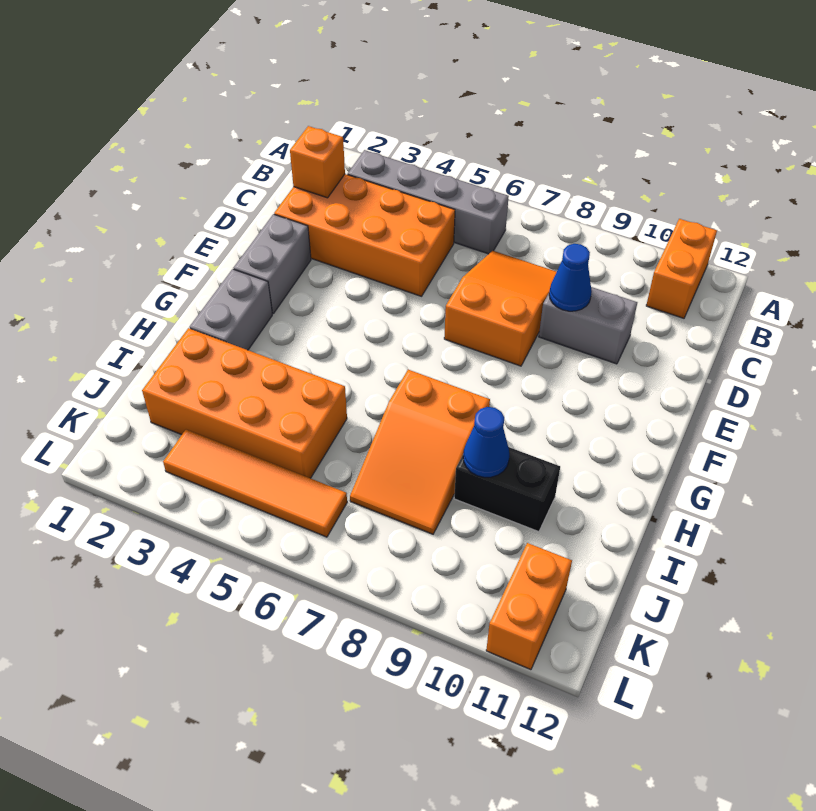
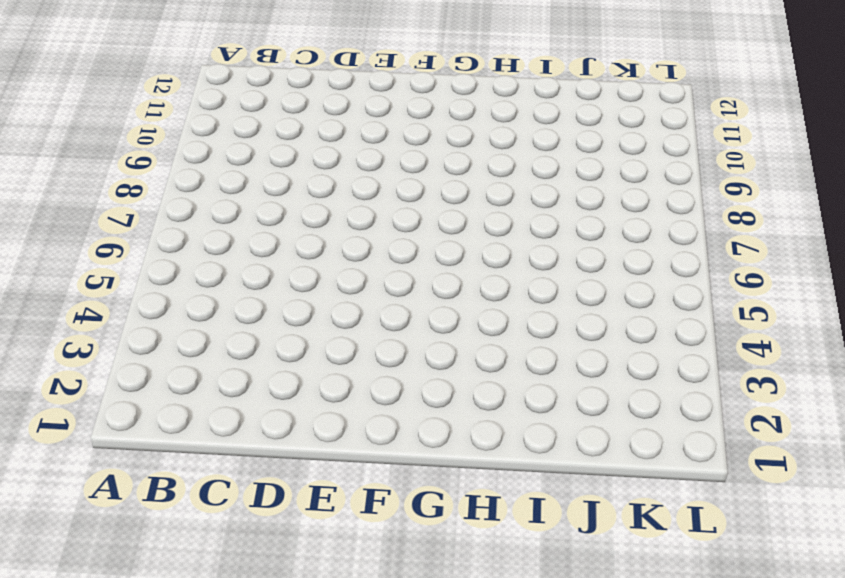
none -> orange brick A11:B11 level 1
none -> grey brick B3:B6 level 1
none -> orange brick C2:D5 level 1

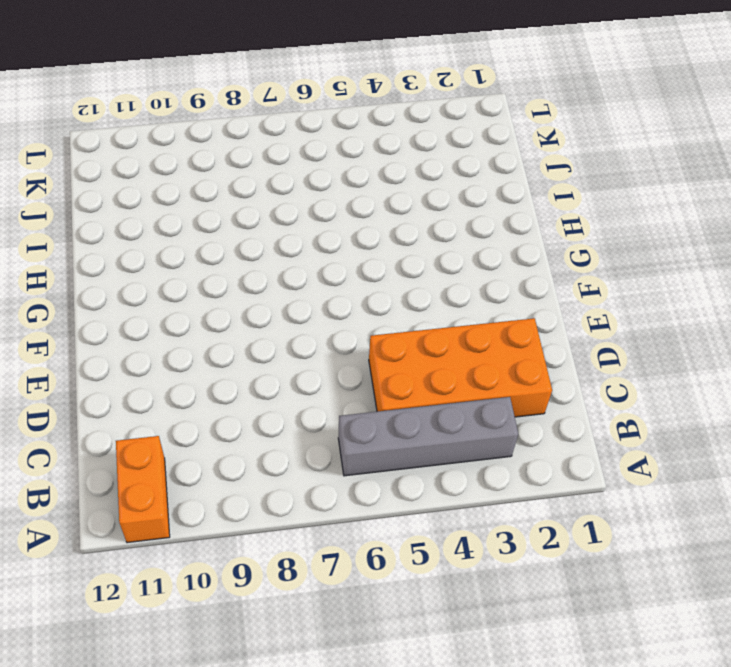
none -> orange slope C7:E8 level 1 top E
none -> grey brick D9:D10 level 1
none -> grey brick E2:F2 level 1

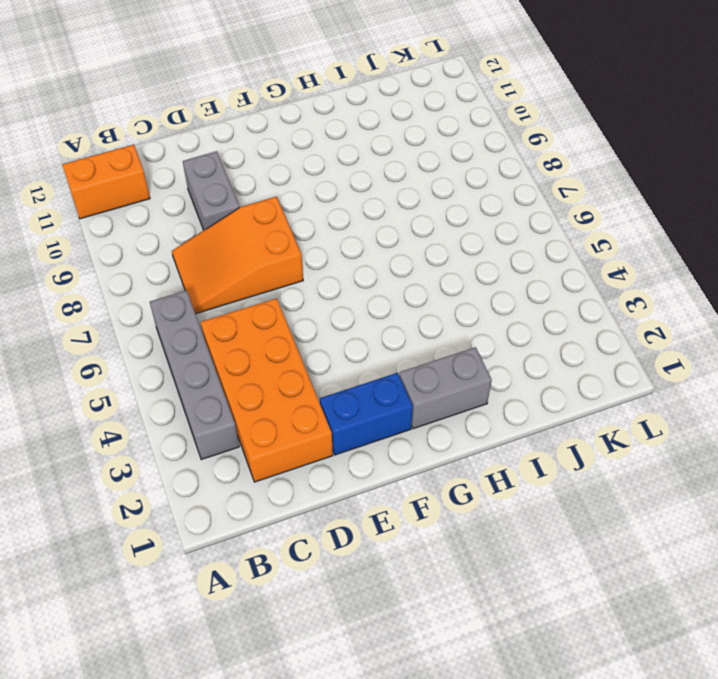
blue brick E2:F2 level 1 -> grey brick E2:F2 level 1
none -> orange slope H7:J8 level 1 top H
none -> orange brick I2:J5 level 1
none -> black brick I9:I10 level 1

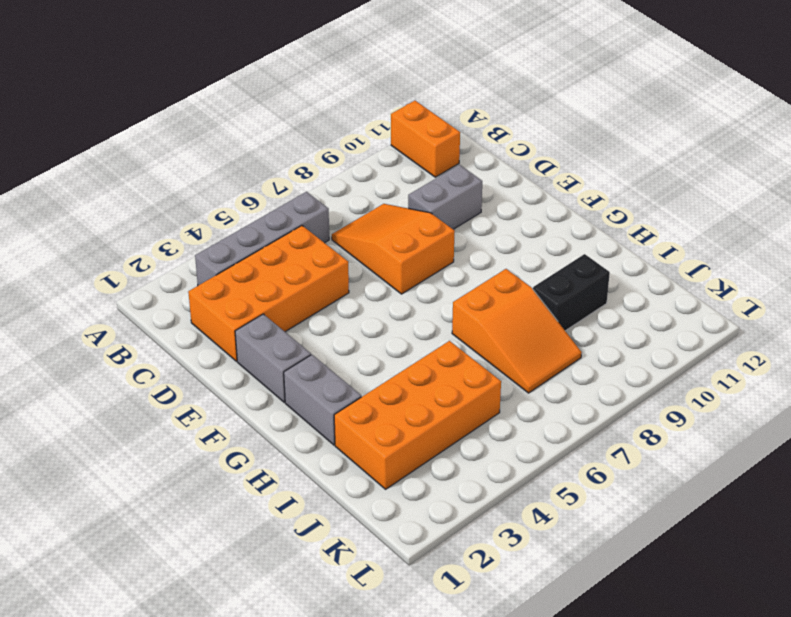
none -> orange tile K3:K6 level 1
none -> orange brick K11:L11 level 1
none -> orange brick C2 level 2

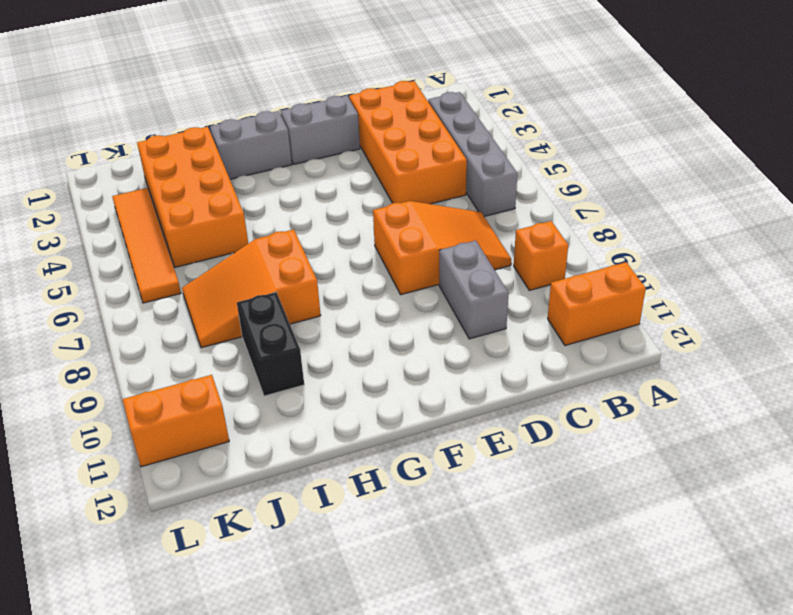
orange brick B9 level 1 -> orange brick C2 level 2
none -> blue cone D9 level 2
none -> blue cone I9 level 2

